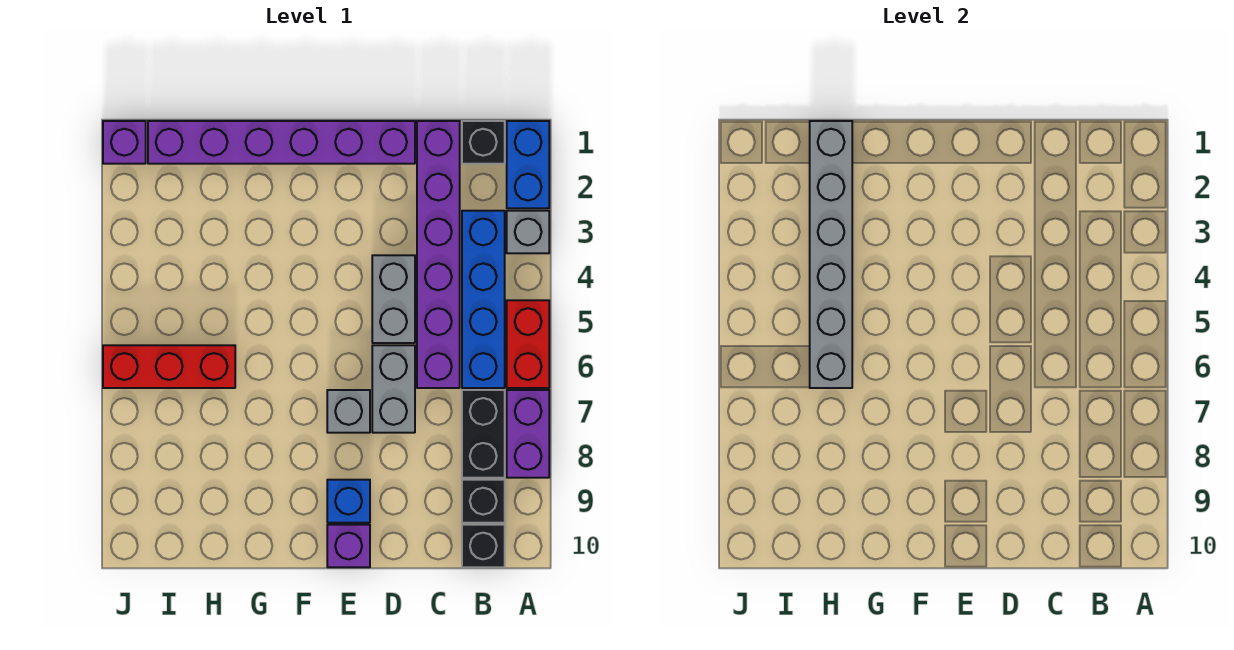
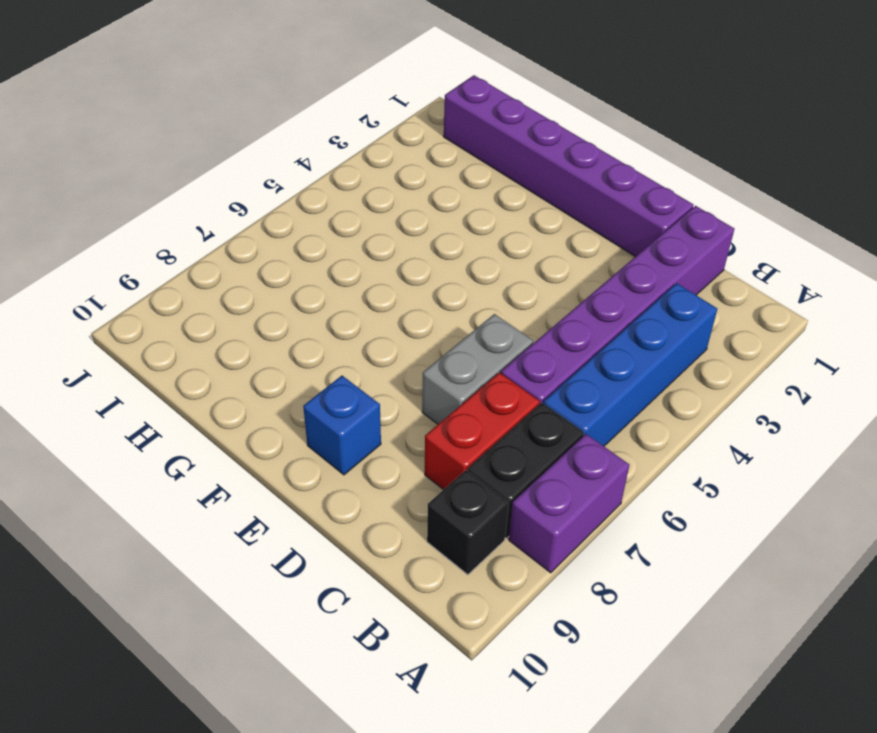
red brick C7:C8 level 1 -> red brick A5:A6 level 1
none -> blue brick A1:A2 level 1
none -> grey brick A3 level 1
none -> black brick B1 level 1

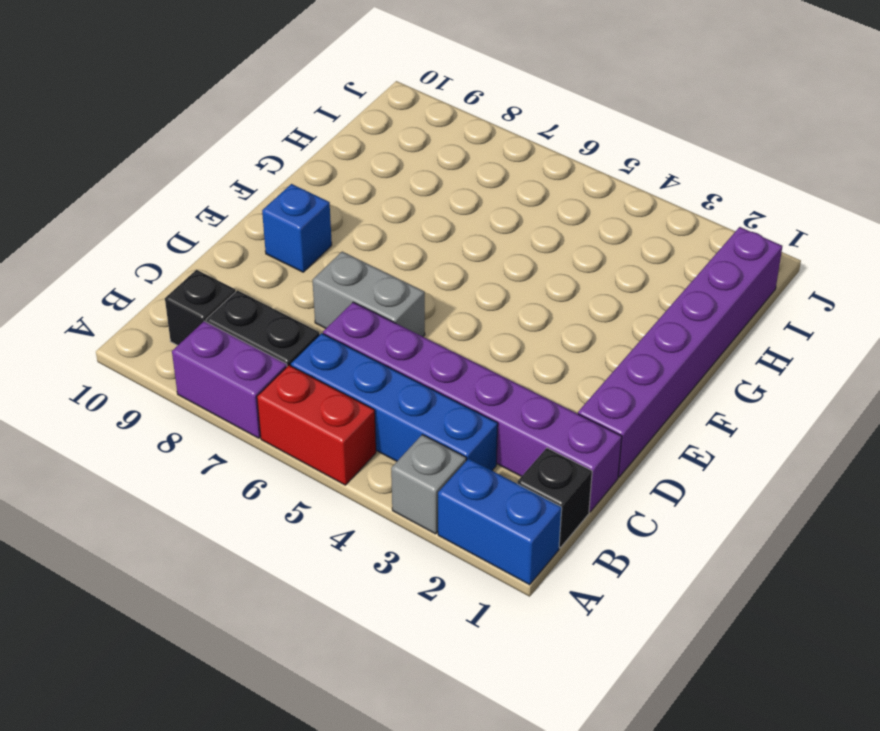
none -> black brick B10 level 1
none -> grey brick D4:D5 level 1
none -> grey brick E7 level 1

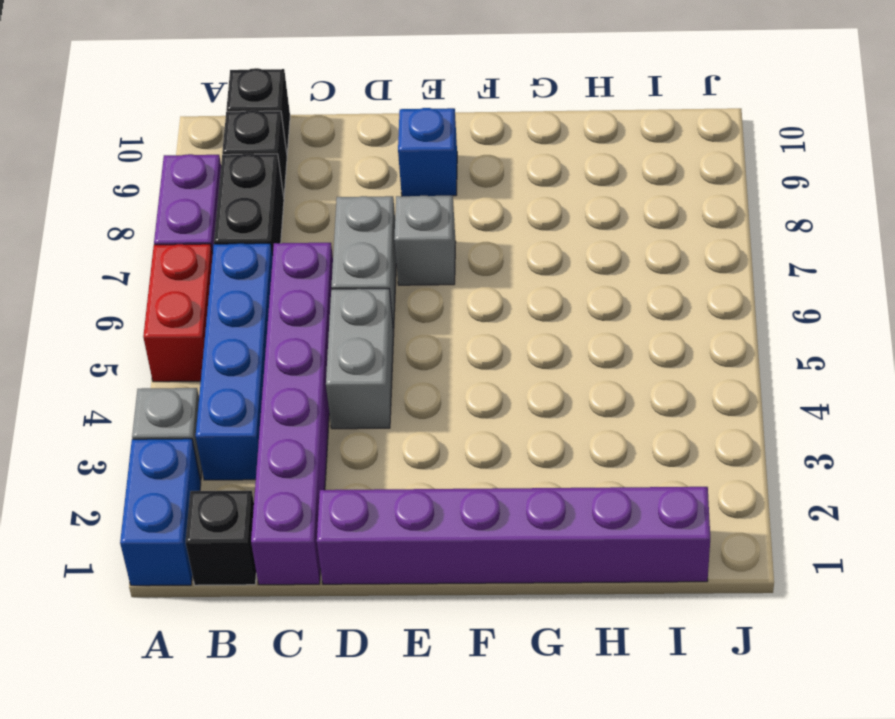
none -> purple brick E10 level 1
none -> red brick H6:J6 level 1
none -> purple brick J1 level 1

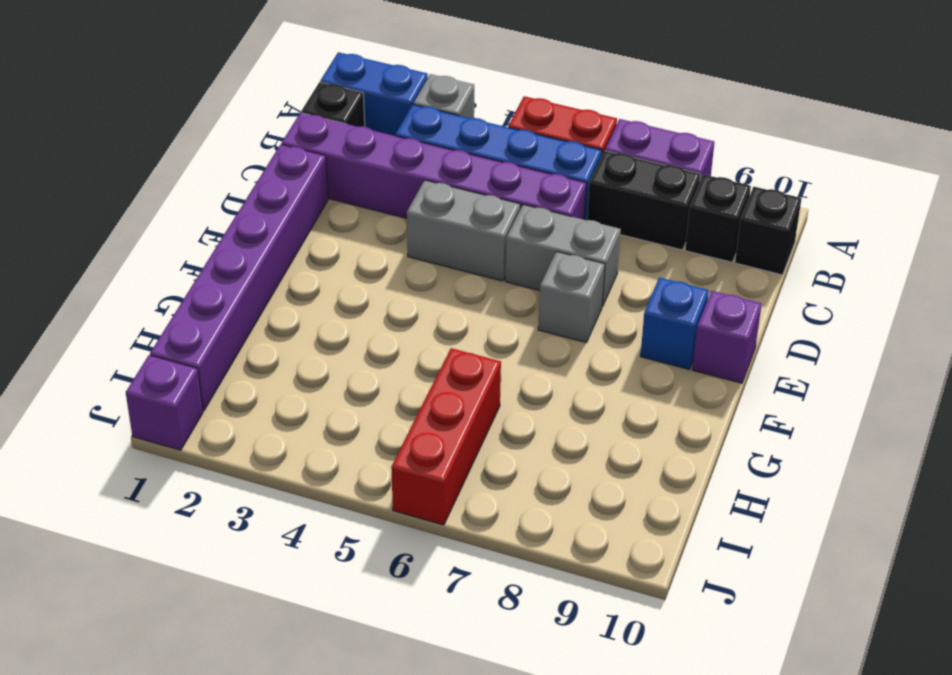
none -> grey brick H1:H6 level 2

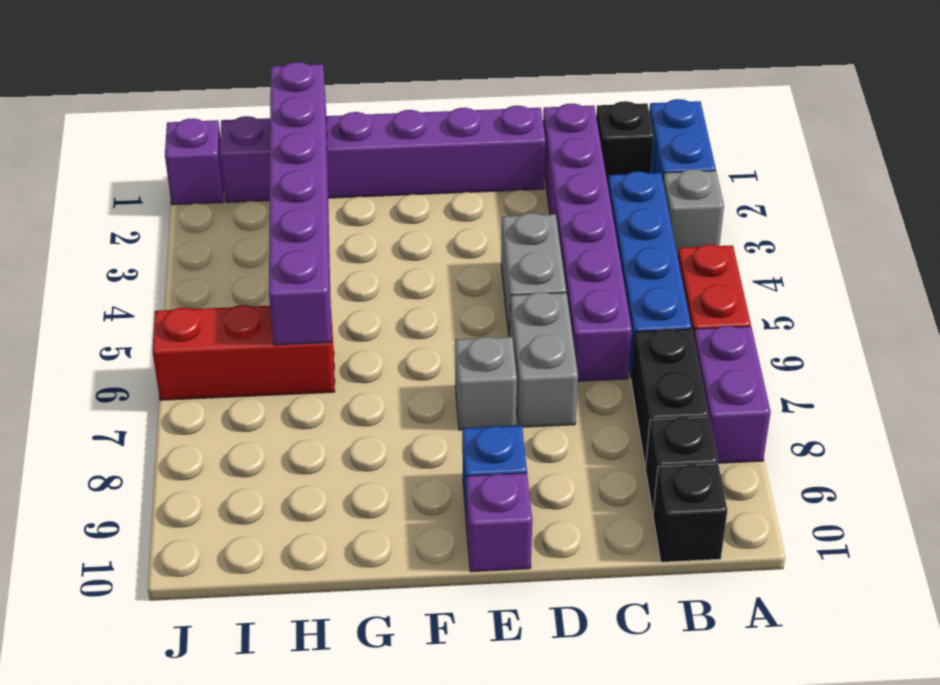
purple brick H1:H6 level 2 -> grey brick H1:H6 level 2

